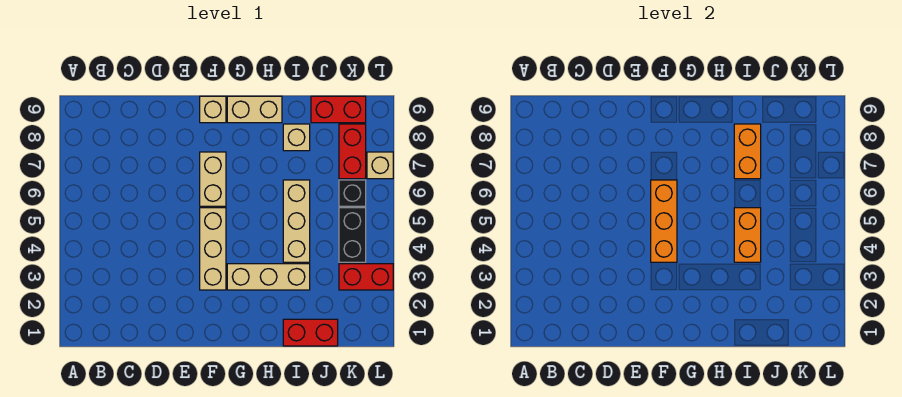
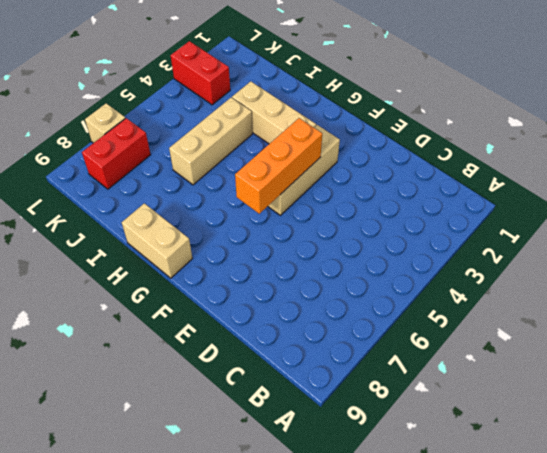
none -> tan brick F6:F7 level 1
none -> tan brick F9 level 1
none -> red brick I1:J1 level 1

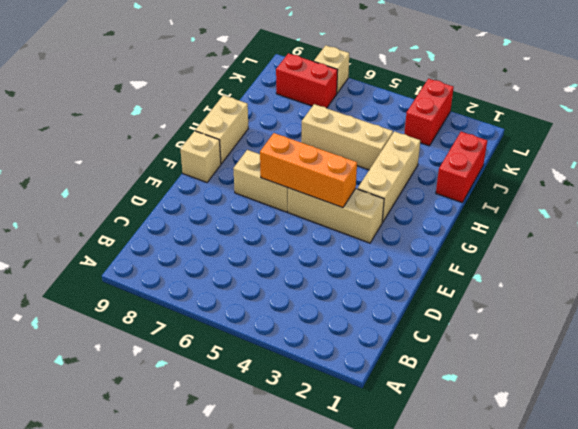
none -> tan brick I8 level 1
none -> red brick J9:K9 level 1
none -> black brick K4:K5 level 1

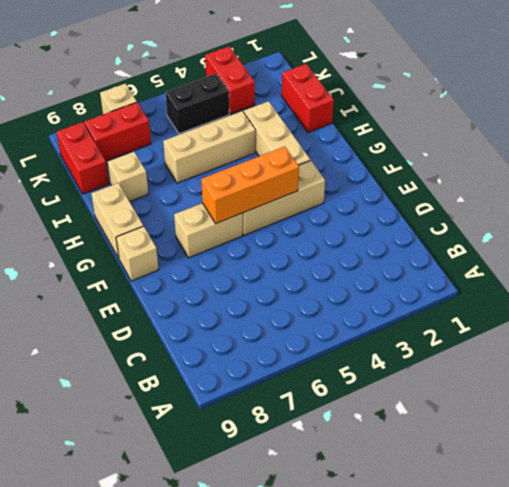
none -> black brick K6 level 1
none -> orange brick I4:I5 level 2
none -> orange brick I7:I8 level 2

